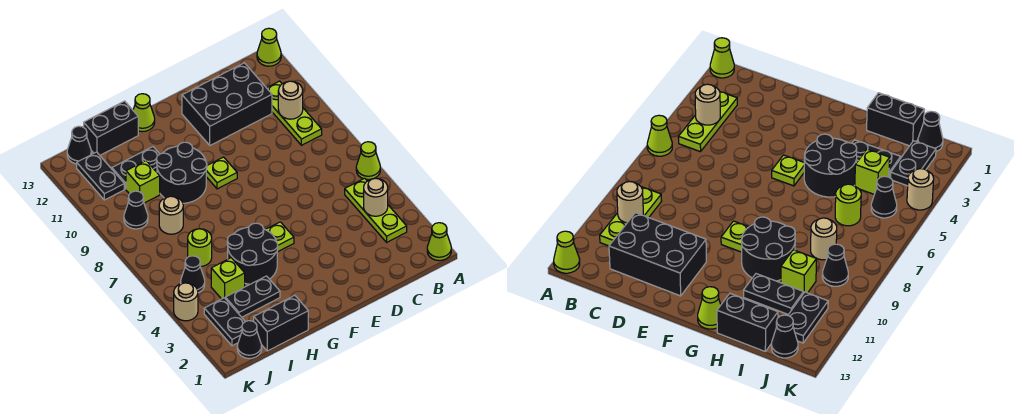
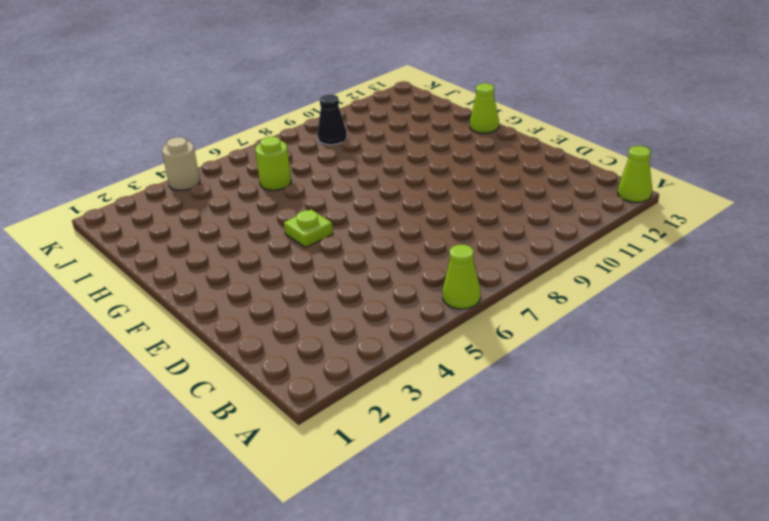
none -> lime cone A1 level 1
none -> lime plate B3:B5 level 1
none -> lime plate B9:B11 level 1

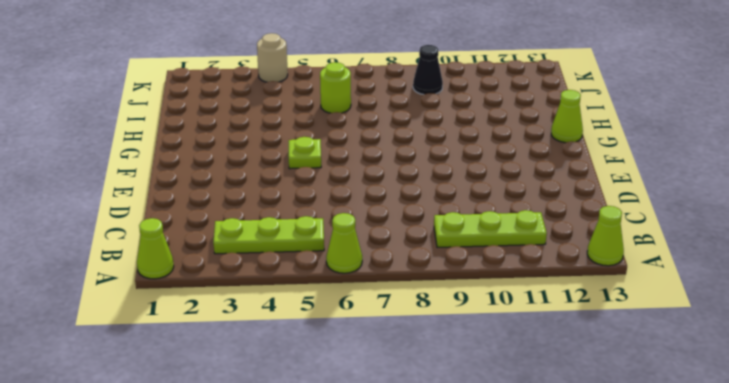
none -> black brick C11:E12 level 1
none -> lime plate F9 level 1
none -> black round brick G4:H5 level 1

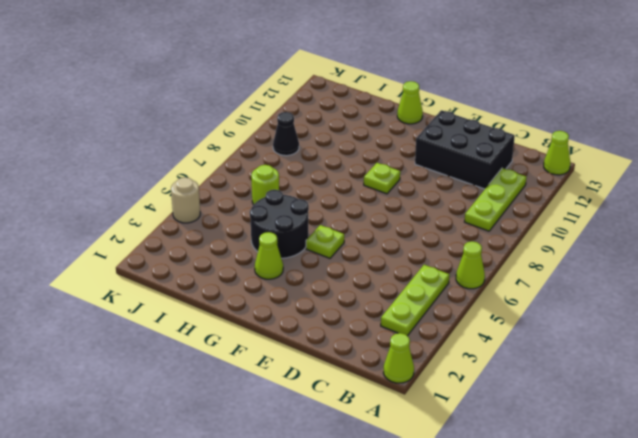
lime cone G3 level 1 -> none
none -> black round brick G9:H10 level 1
none -> black brick H1:I1 level 1
none -> black plate H3:I3 level 1

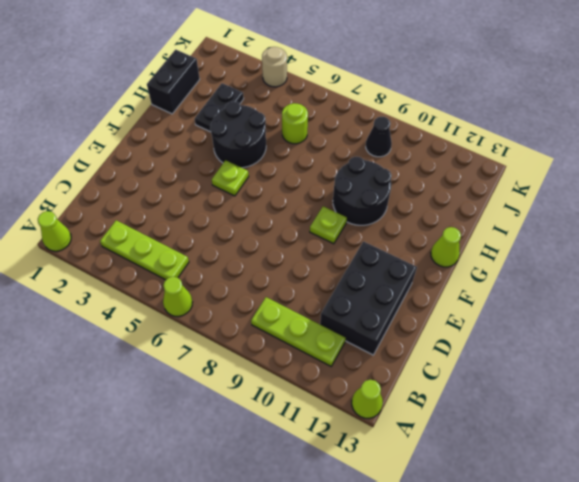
none -> black plate H11:I11 level 1
none -> black brick H13:I13 level 1
none -> lime brick I4 level 1

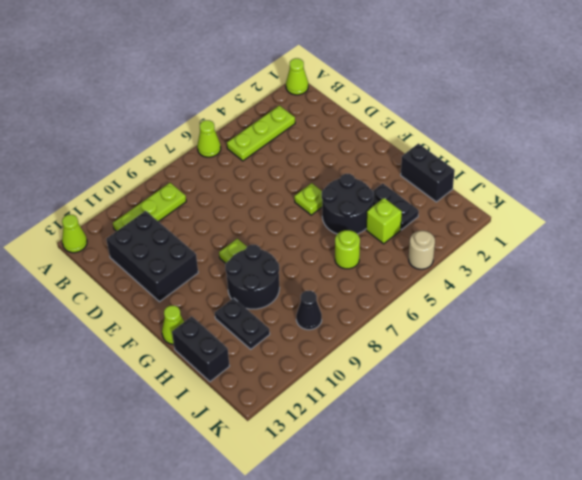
none -> tan round brick I8 level 1
none -> lime brick I10 level 1
none -> black cone J1 level 1

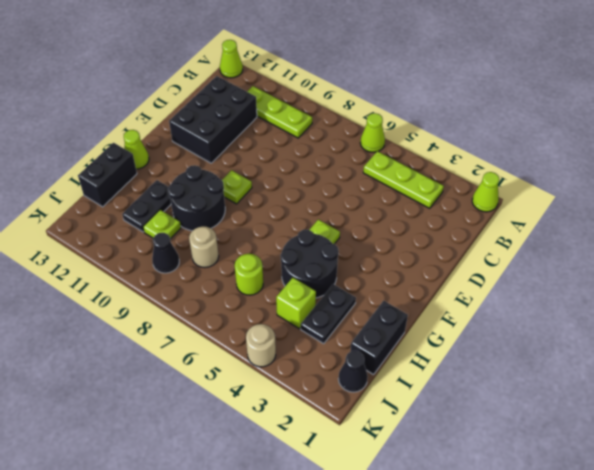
lime plate I10 level 1 -> lime brick I10 level 1
none -> black plate J2:J3 level 1
none -> black cone J5 level 1
none -> black plate J11:J12 level 1

